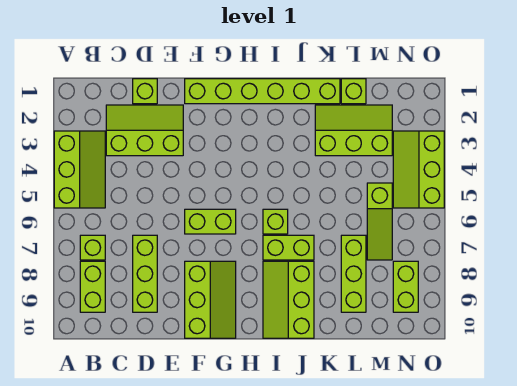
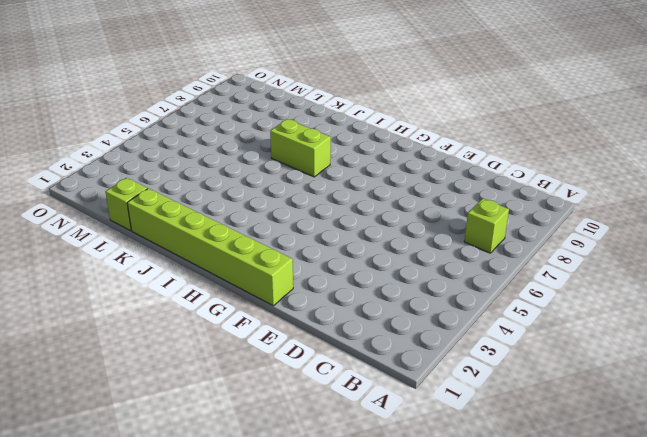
none -> lime slope A3:B5 level 1 top A
none -> lime brick B8:B9 level 1
none -> lime slope C2:E3 level 1 top 3

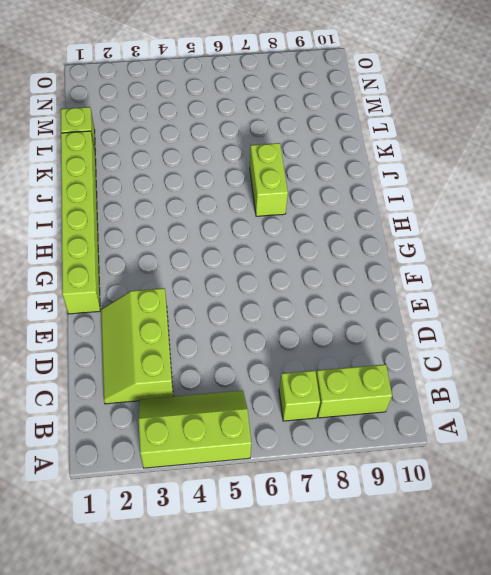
none -> lime brick D1 level 1
none -> lime brick D7:D9 level 1
none -> lime brick F6:G6 level 1

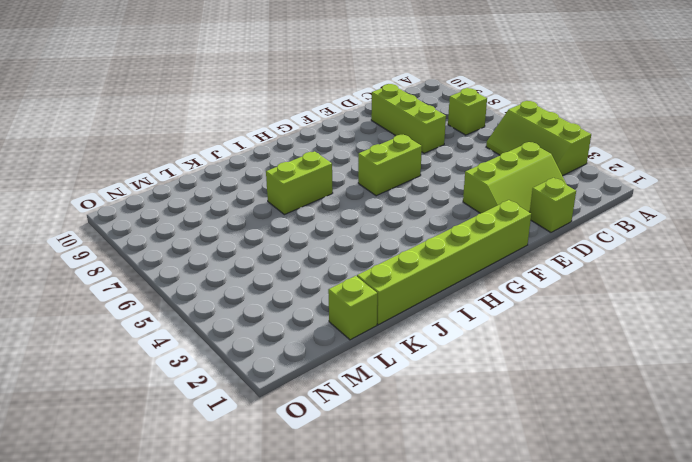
none -> lime brick B8:B9 level 1
none -> lime slope F8:G10 level 1 top F
none -> lime brick I6 level 1

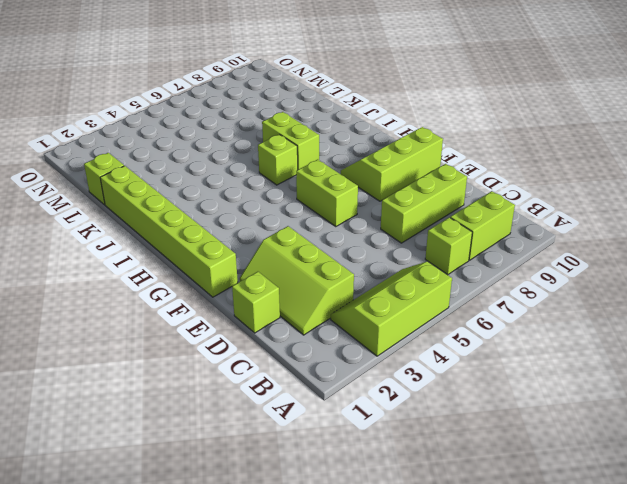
none -> lime slope I8:J10 level 1 top J
none -> lime slope K2:M3 level 1 top 3
none -> lime brick L7:L9 level 1

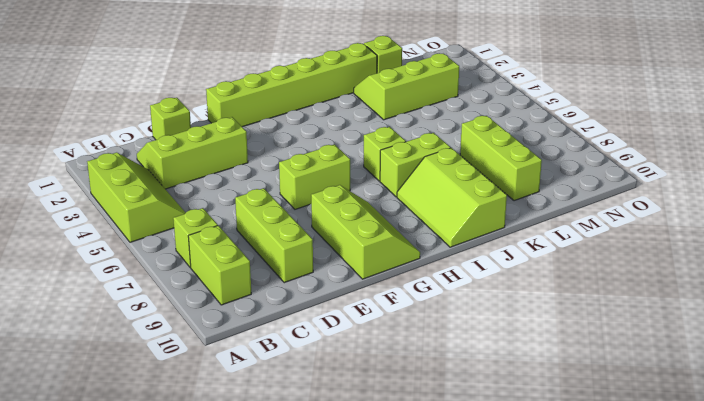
none -> lime slope M5:M7 level 1 top 5
none -> lime slope N3:O5 level 1 top O
none -> lime brick N8:N9 level 1

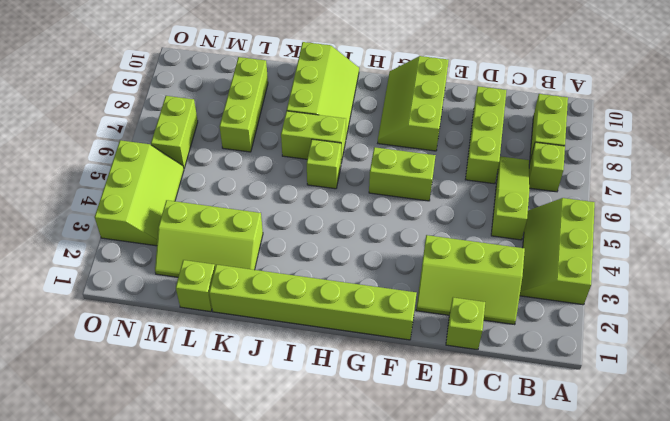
lime slope C5:C7 level 1 top 5 -> lime slope M5:M7 level 1 top 5
lime brick N6:N7 level 1 -> lime brick N8:N9 level 1

